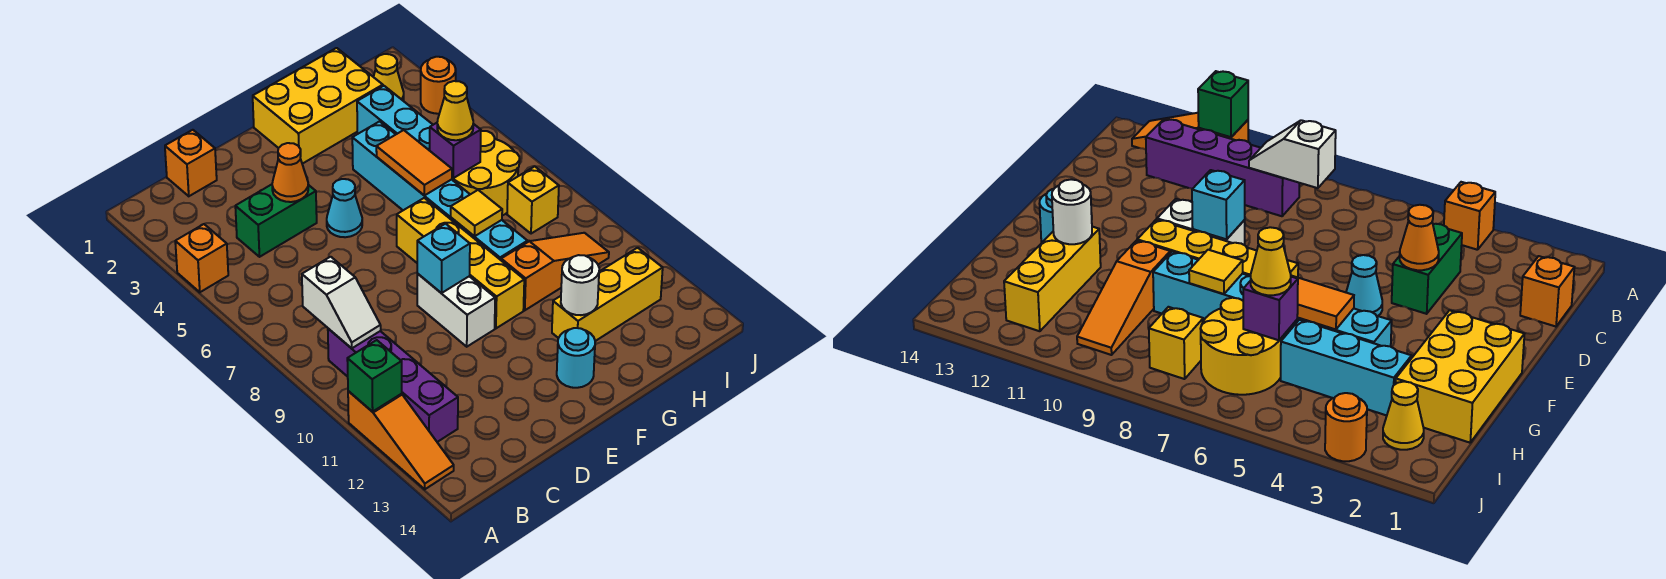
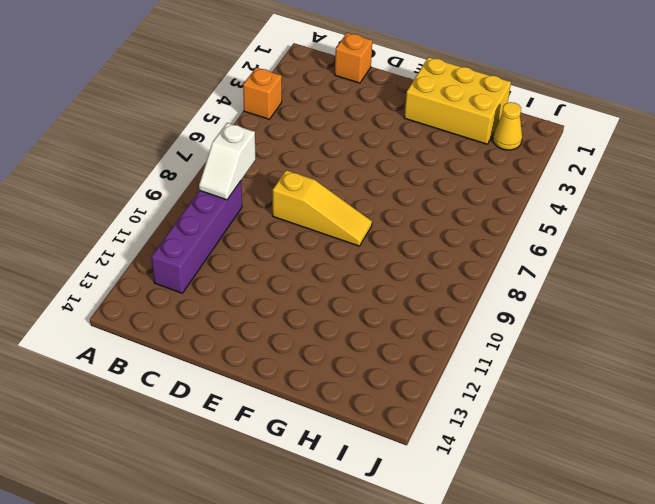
yellow slope D8:F8 level 1 top D -> yellow brick F7:F10 level 1
none -> orange slope A11:A13 level 1 top 11
none -> green brick C4:D4 level 1
none -> cyan cone E5 level 1

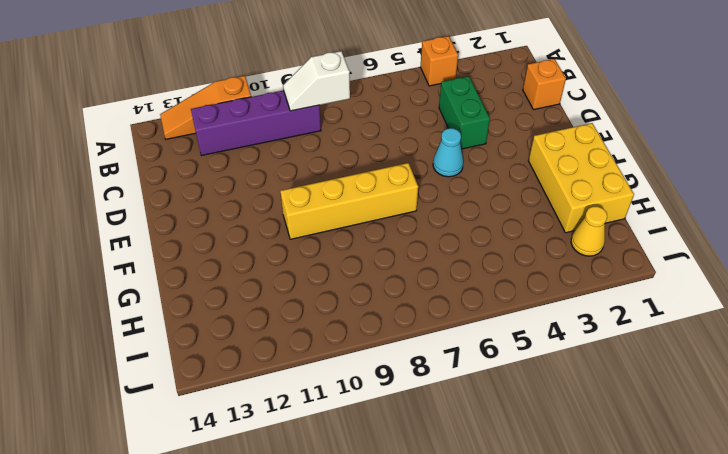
none -> white brick E9:E10 level 1
none -> cyan round brick F13 level 1
none -> cyan brick G4:G9 level 1

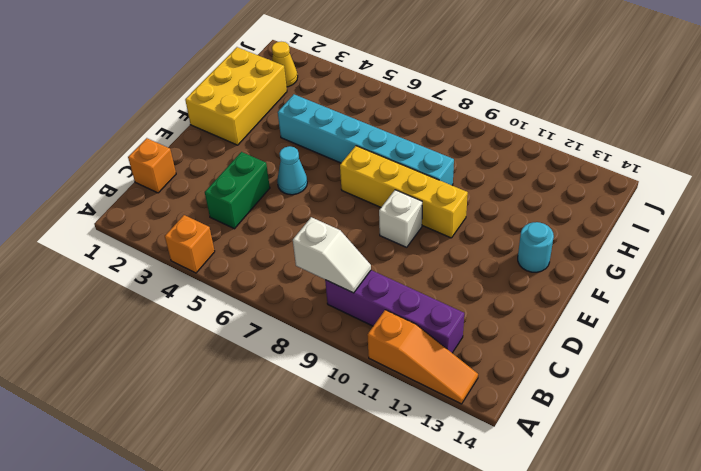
white brick E9 level 1 -> white brick E9:E10 level 1
none -> orange slope G10:I10 level 1 top G
none -> yellow brick G12:I12 level 1
none -> cyan brick H3:H5 level 1

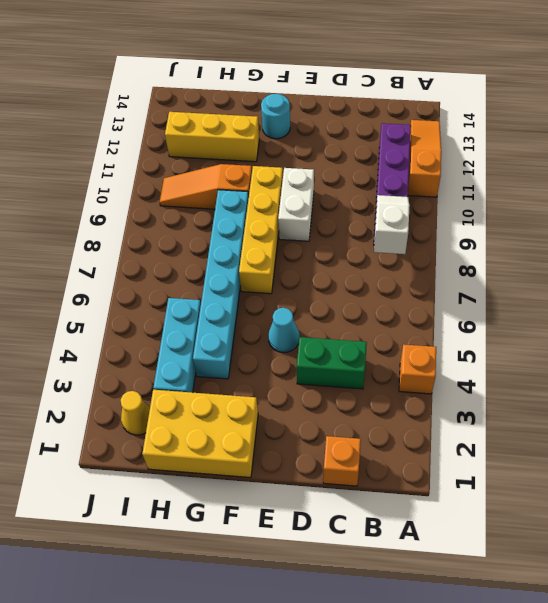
none -> yellow round brick H6:I7 level 1
none -> yellow brick I8 level 1
none -> orange round brick J3 level 1

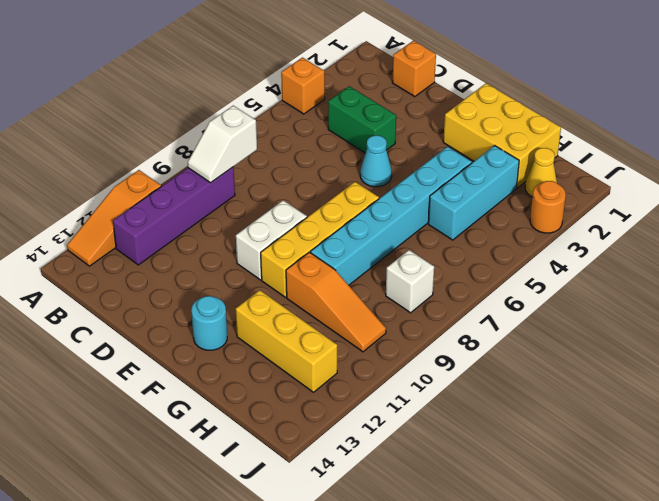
white brick I8 level 1 -> yellow brick I8 level 1
none -> yellow round brick H6:I7 level 1
none -> green brick A11 level 2
none -> orange cone D4 level 2

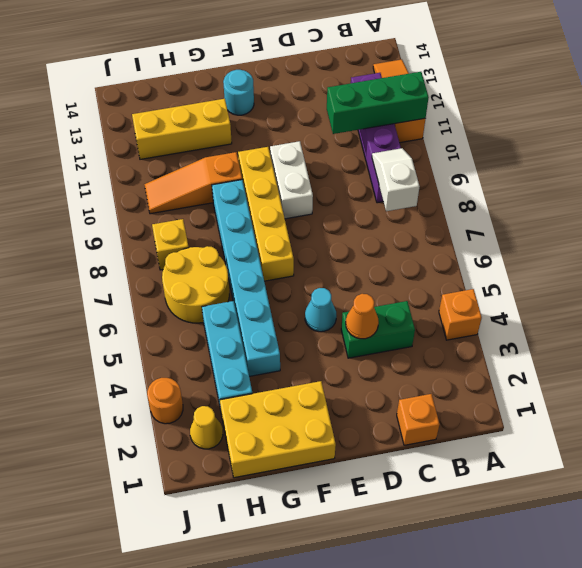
green brick A11:C11 level 2 -> green brick A11 level 2
none -> cyan brick E9 level 2
none -> orange tile G5:G6 level 2
none -> yellow tile G8 level 2

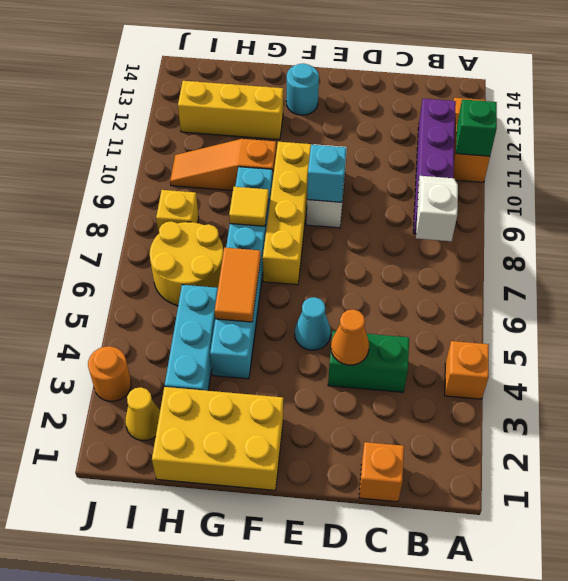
none -> white round brick G12 level 2
none -> purple brick H6 level 2
none -> yellow cone H6 level 3

